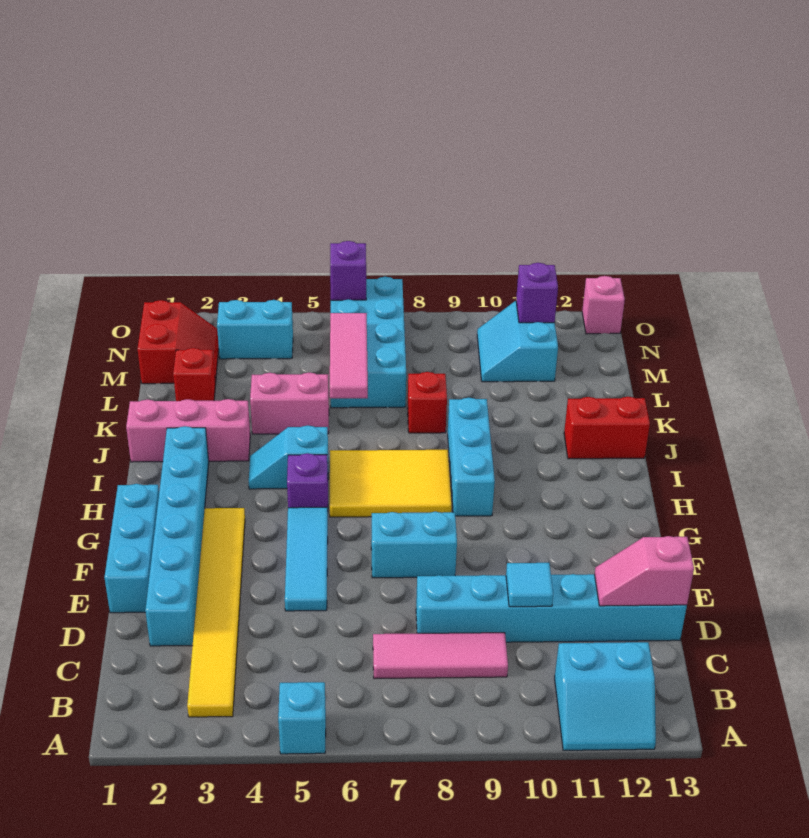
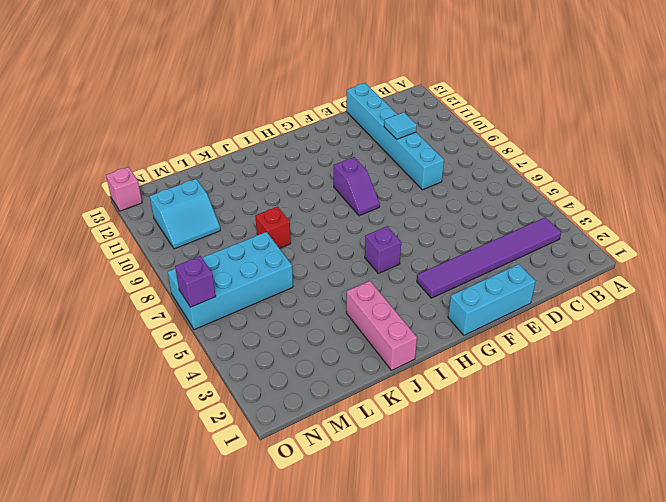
purple tile B3:G3 level 1 -> yellow tile B3:G3 level 1
purple slope G8:G9 level 1 top 9 -> none
none -> cyan brick A5 level 1
none -> cyan slope A11:B12 level 1 top B
none -> pink tile C7:C9 level 1

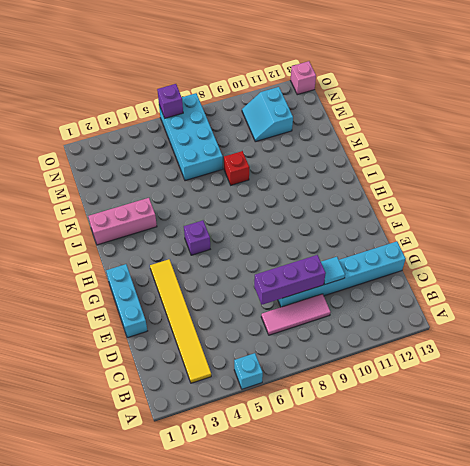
purple brick D7:D9 level 2 -> none
none -> cyan slope A11:B12 level 1 top B
none -> cyan brick D2:I2 level 1
none -> cyan tile E5:G5 level 1

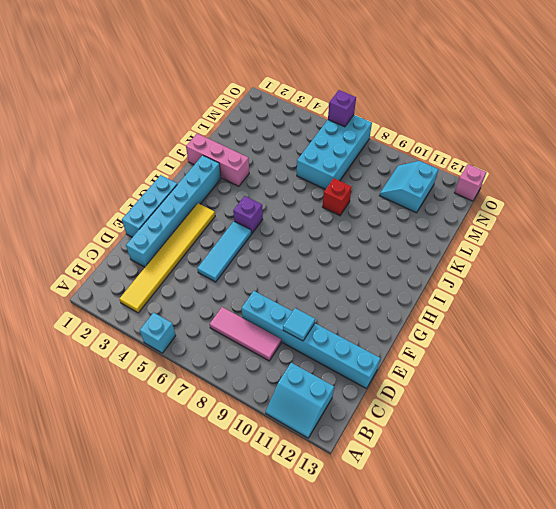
none -> cyan brick F7:F8 level 1
none -> yellow tile H6:I8 level 1
none -> cyan brick H9:J9 level 1

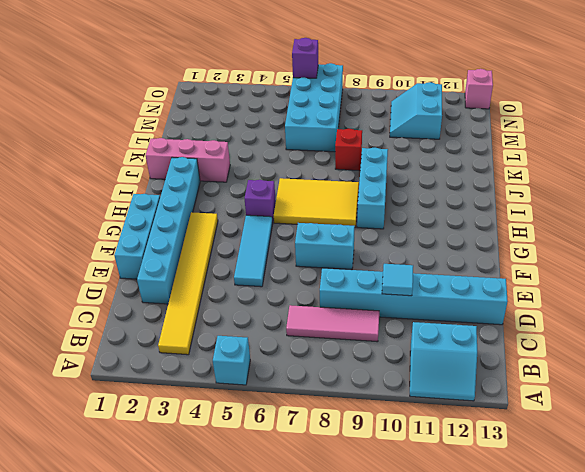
none -> cyan slope I4:I5 level 1 top 5
none -> red brick J12:J13 level 1
none -> pink brick K4:K5 level 1

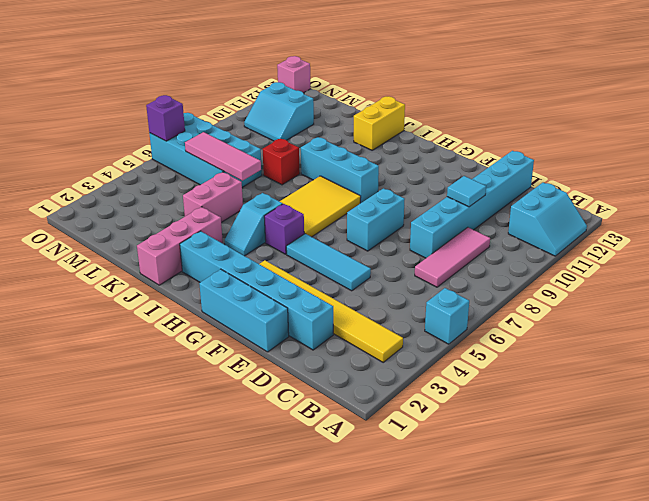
yellow brick J12:J13 level 1 -> red brick J12:J13 level 1
none -> red brick L2 level 1
none -> red slope M1:N2 level 1 top 1
none -> cyan brick N3:N4 level 1

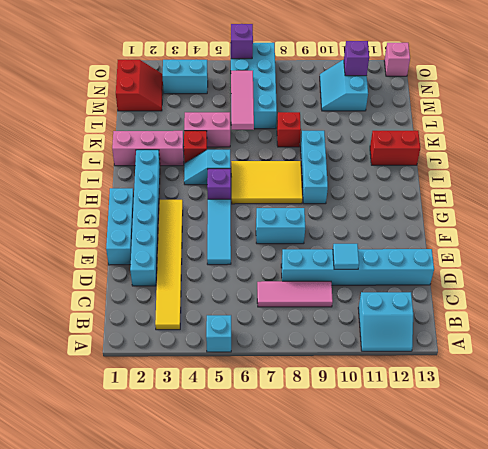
red brick J4 level 1 -> red brick L2 level 1
none -> pink slope D12:D13 level 2 top 13

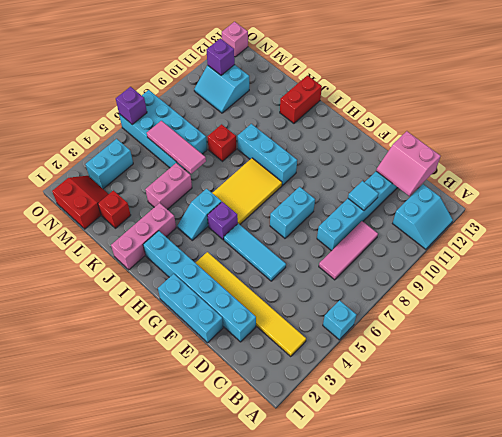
pink slope C12:D13 level 2 top 13 -> pink slope D12:D13 level 2 top 13

